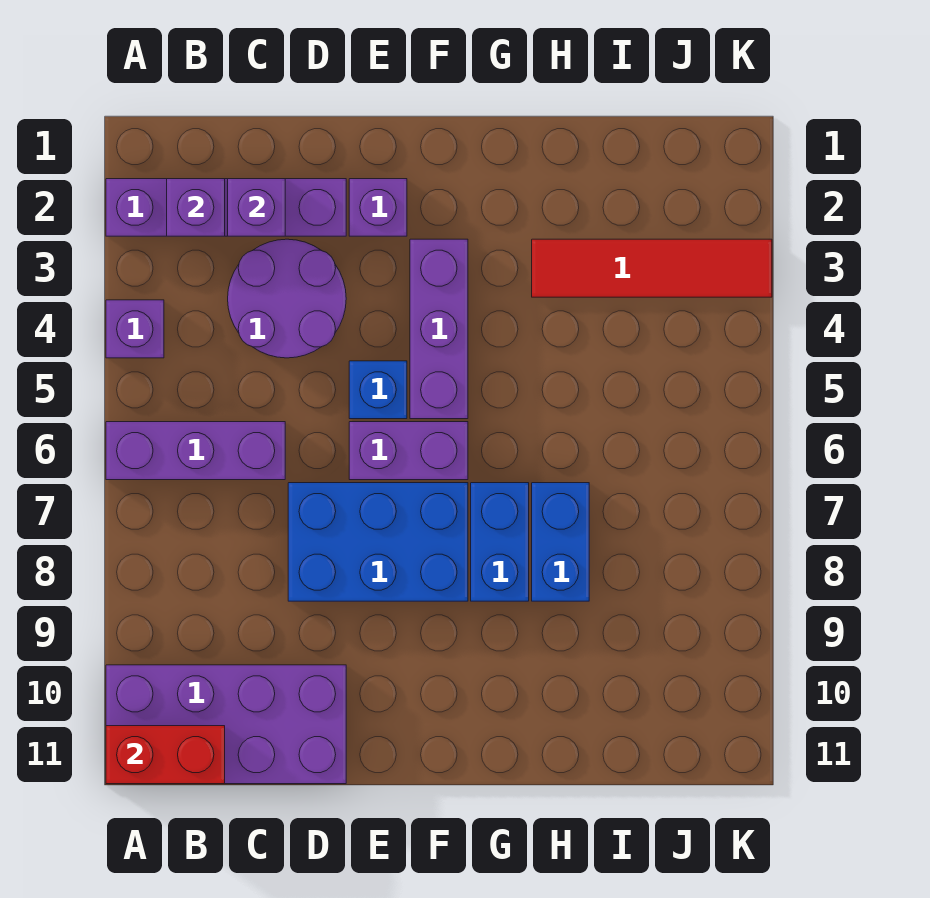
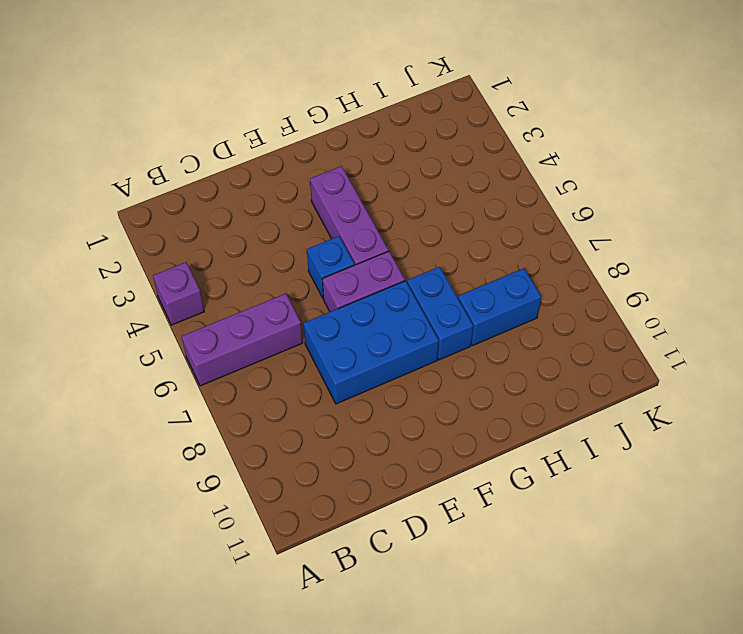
blue brick H8:I8 level 1 -> blue brick H7:H8 level 1
none -> purple brick A2:D2 level 1
none -> purple brick A10:D11 level 1
none -> purple round brick C3:D4 level 1

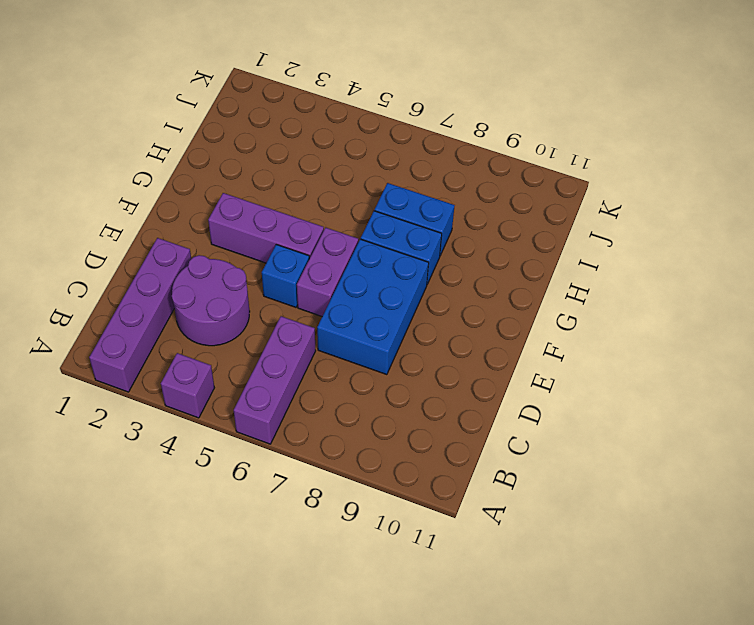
none -> purple brick A10:D11 level 1
none -> purple brick E2 level 1
none -> red tile H3:K3 level 1

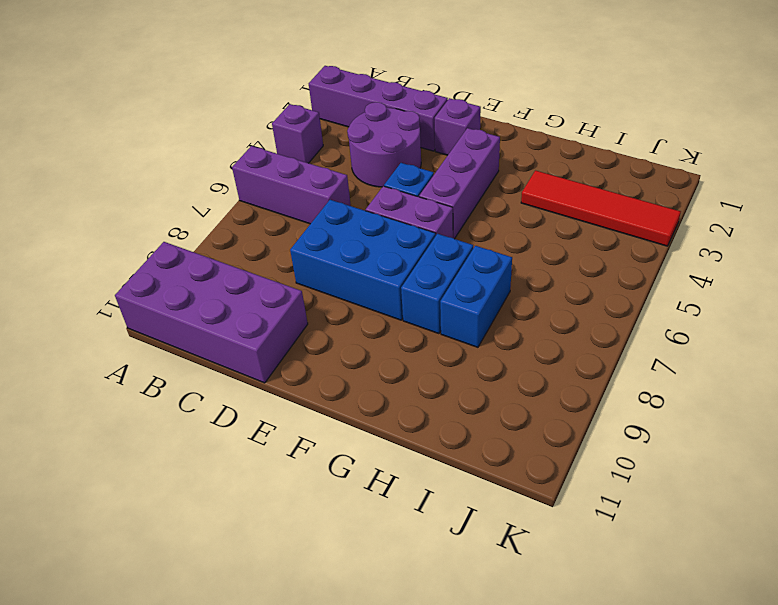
none -> red brick A11:B11 level 2
none -> purple brick B2 level 2
none -> purple brick C2 level 2

